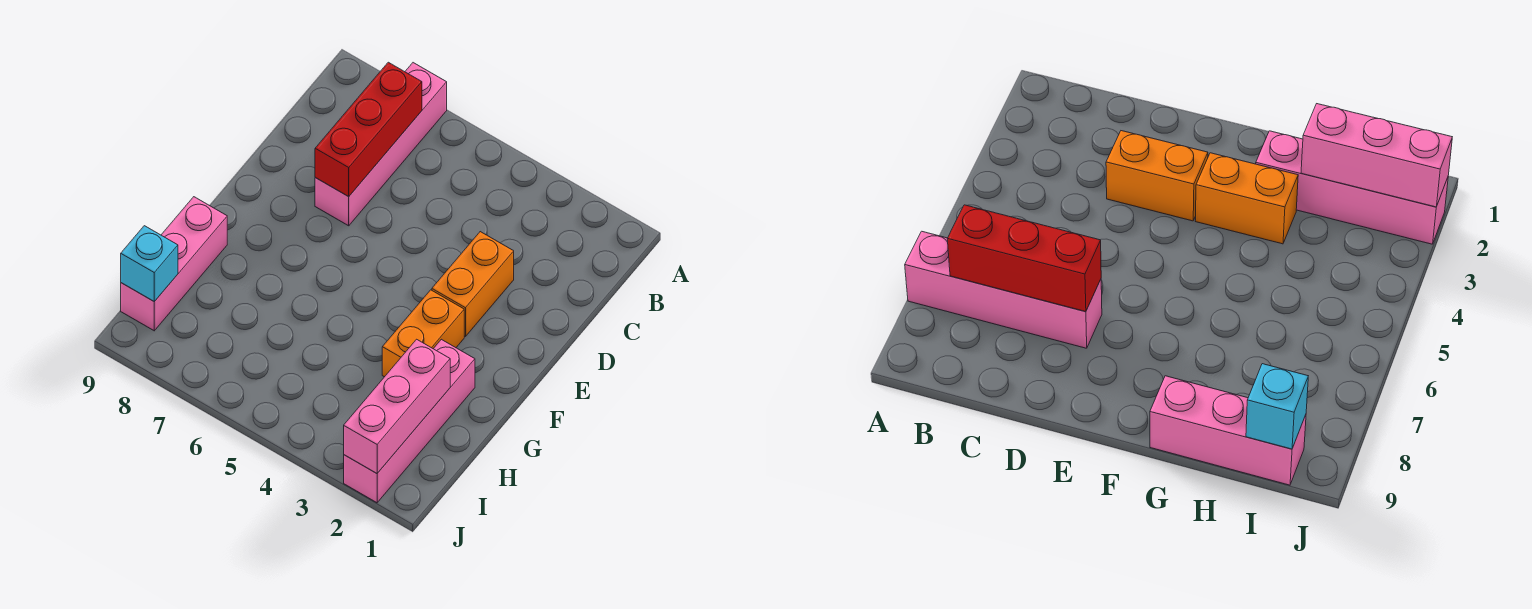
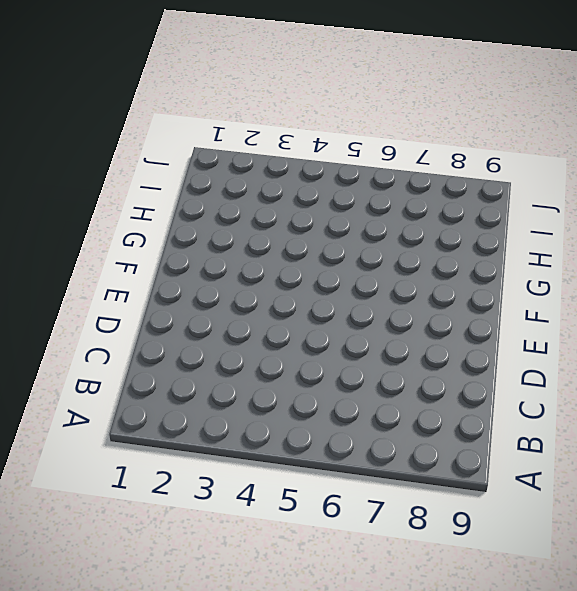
none -> pink brick A7:D7 level 1
none -> orange brick D3:E3 level 1

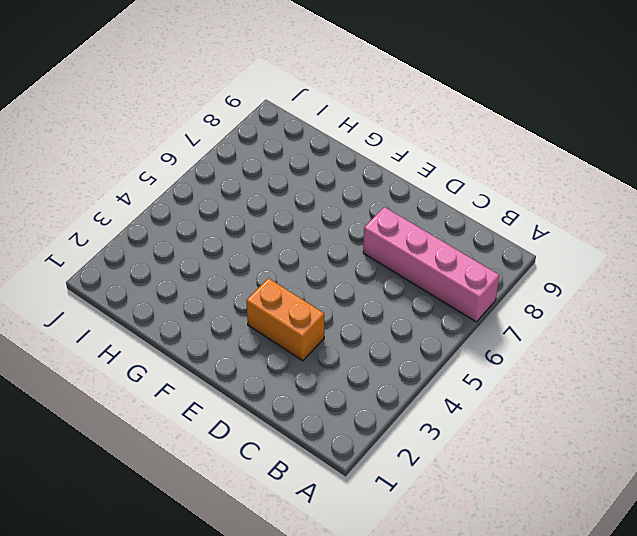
none -> orange brick F3:G3 level 1
none -> pink brick G2:J2 level 1

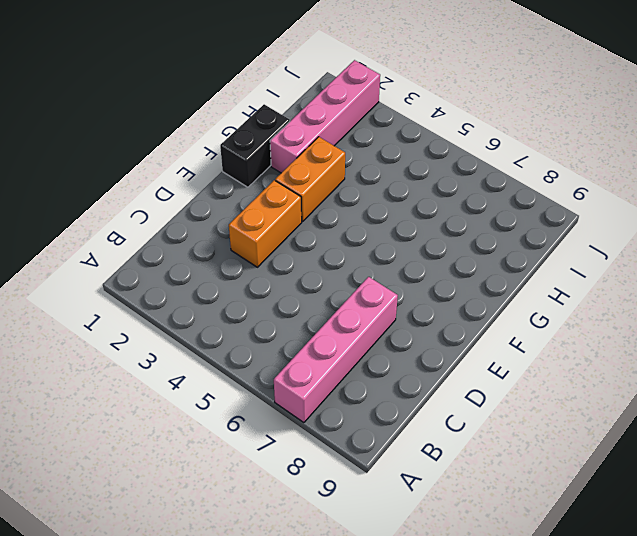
black brick F1:G1 level 1 -> none
none -> pink brick G9:I9 level 1
none -> red brick B7:D7 level 2

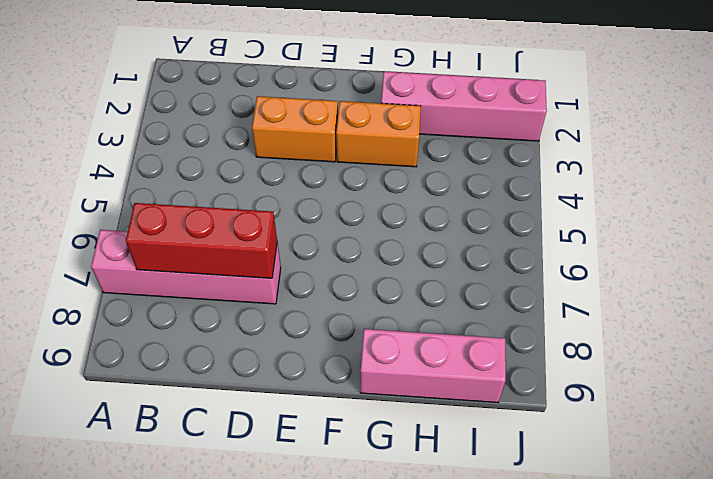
none -> pink brick H2:J2 level 2
none -> cyan brick I9 level 2

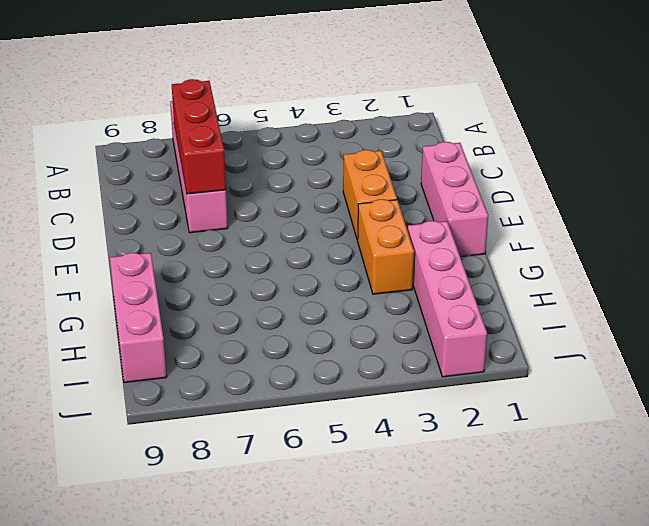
pink brick D1:F1 level 1 -> pink brick H2:J2 level 2
none -> cyan brick I9 level 2

